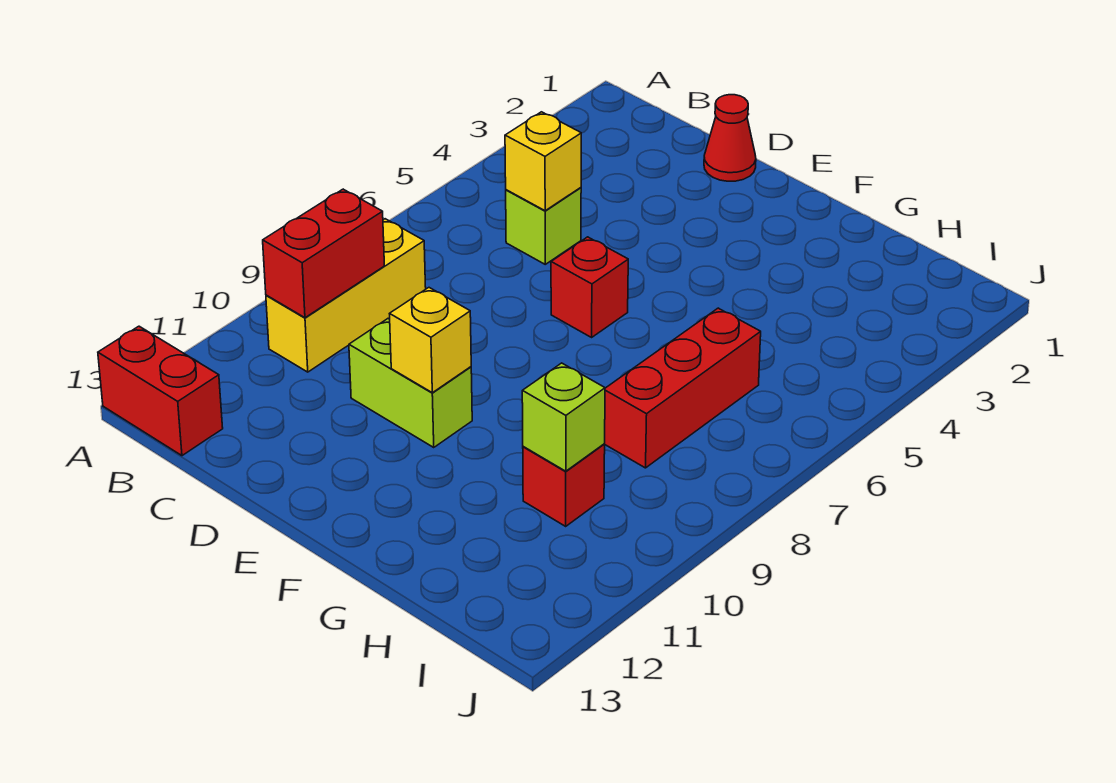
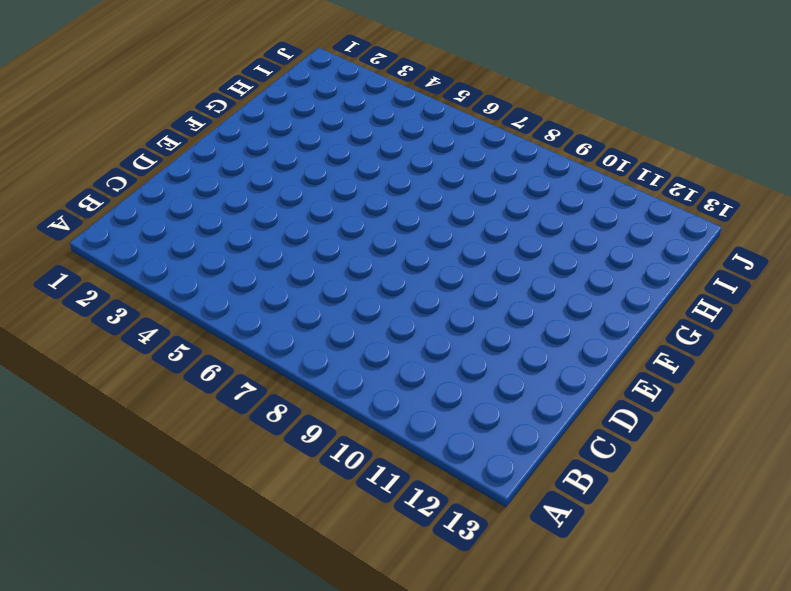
none -> red brick A13:B13 level 1
none -> yellow brick B8:B10 level 1
none -> lime brick C5 level 1

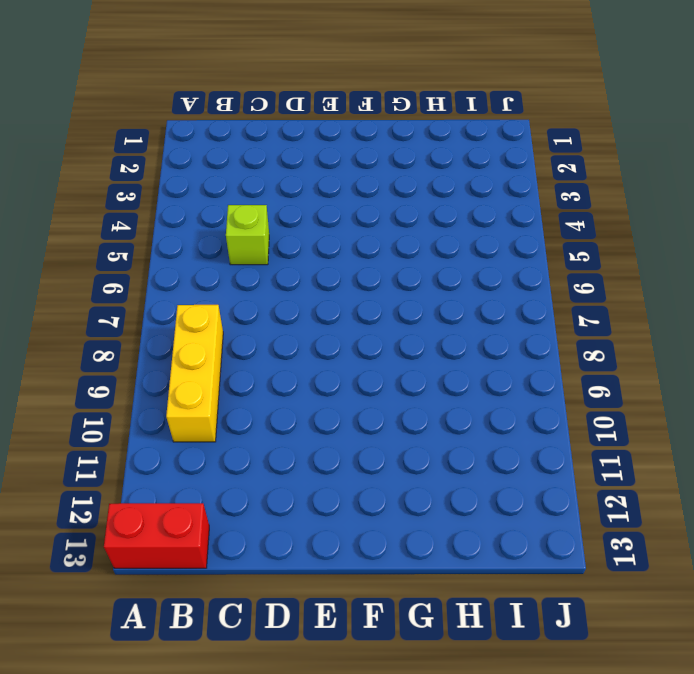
none -> red cone D1 level 1
none -> lime brick D10:E10 level 1
none -> red brick E6 level 1

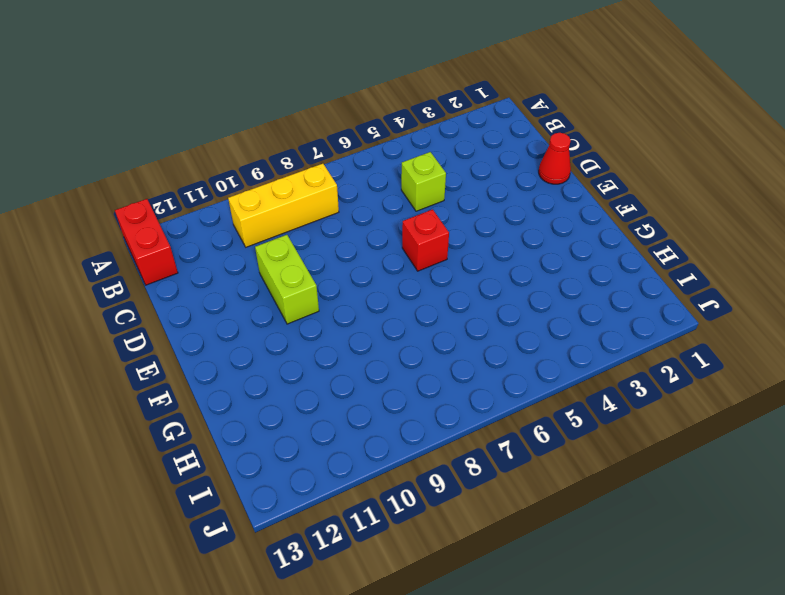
none -> red brick H6:H8 level 1
none -> red brick H10 level 1
none -> red brick B9:B10 level 2

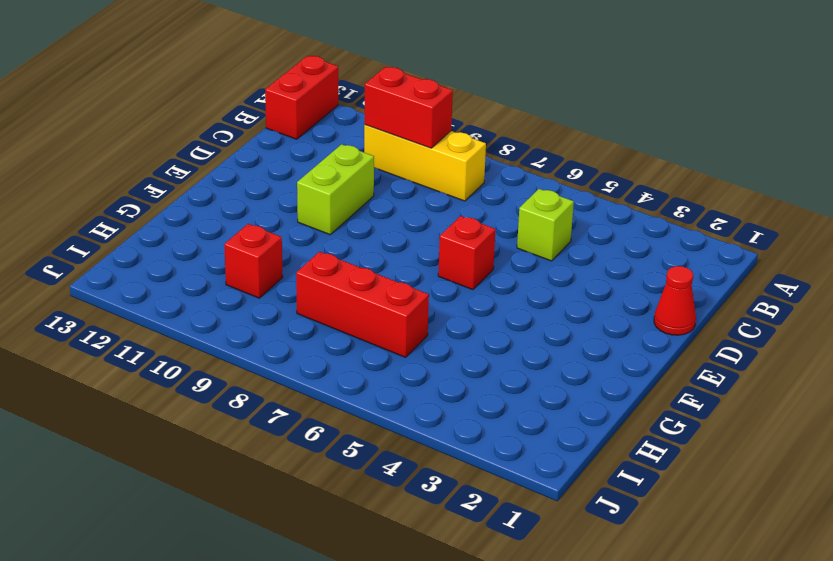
none -> yellow brick C5 level 2
none -> yellow brick E10 level 2
none -> lime brick H10 level 2

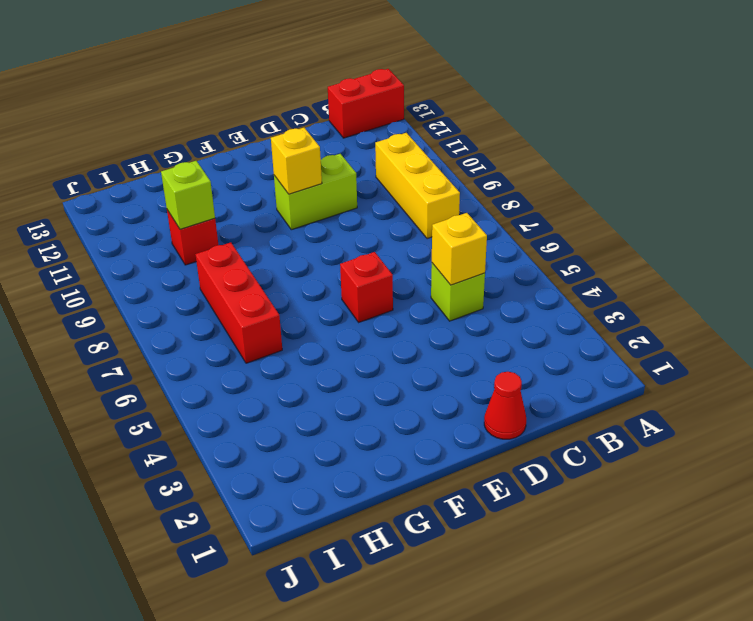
none -> red brick B9:B10 level 2

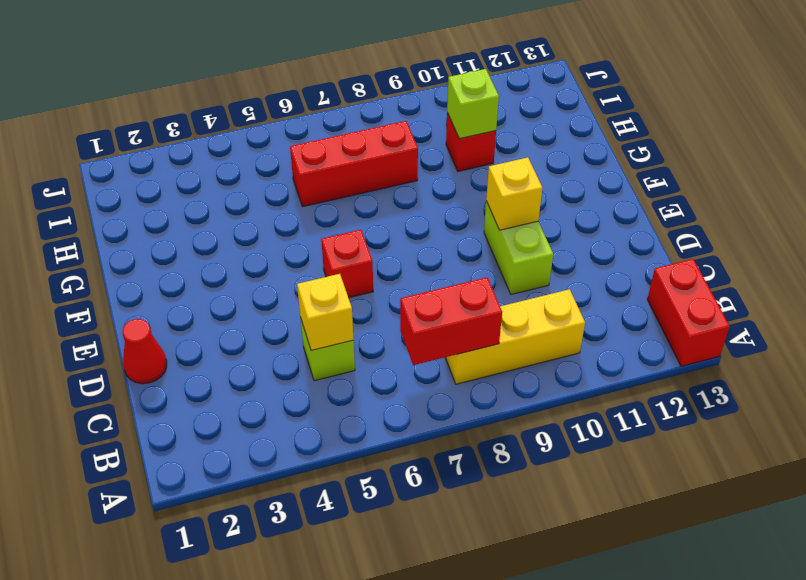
red brick B7:B8 level 2 -> red brick B9:B10 level 2

